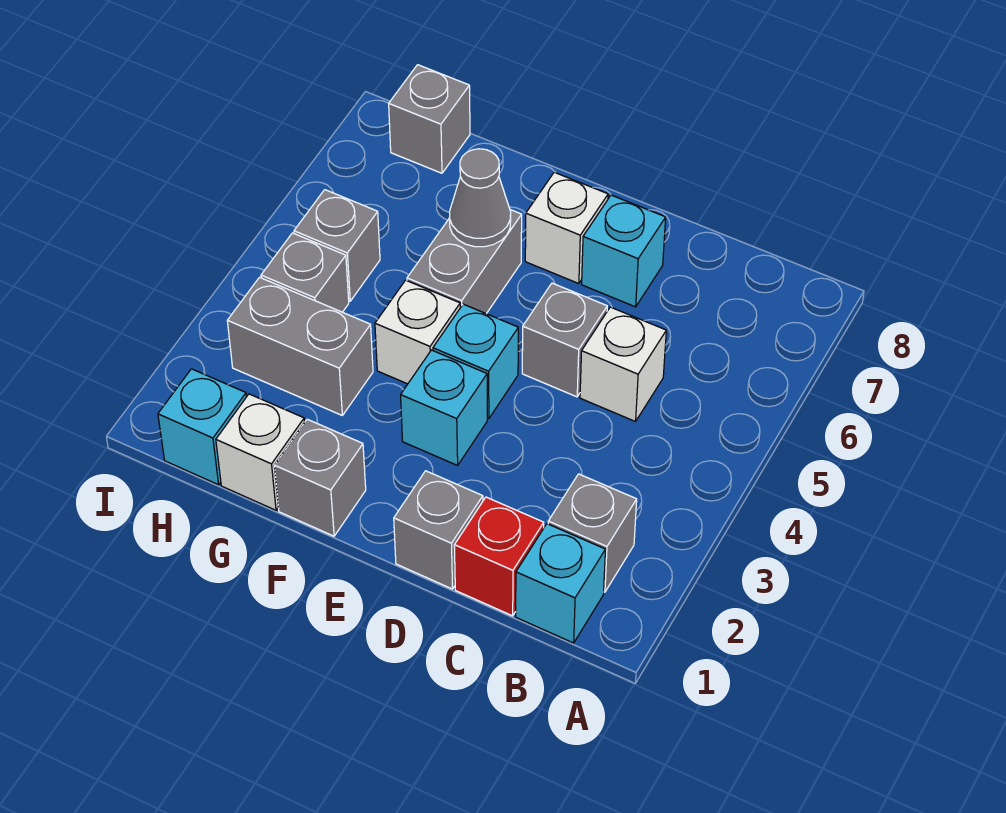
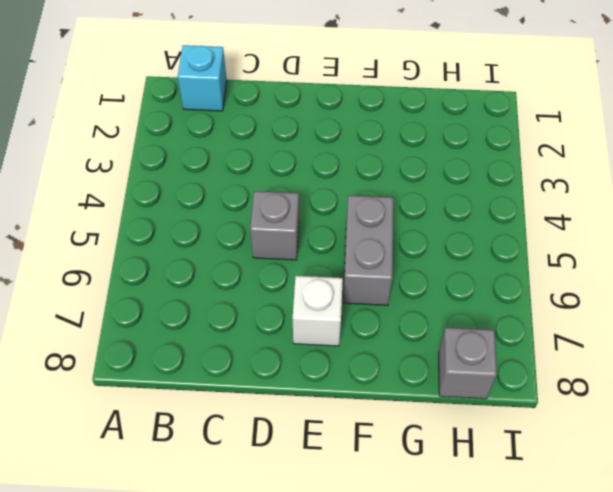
none -> grey brick B2 level 1
none -> red brick C1 level 1
none -> white brick C5 level 1

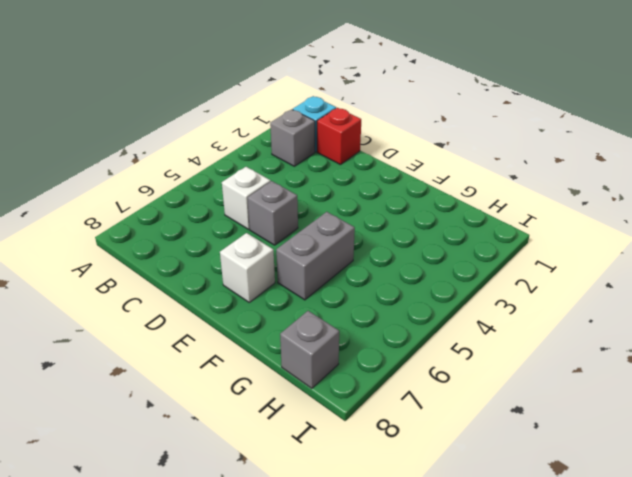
none -> grey brick D1 level 1
none -> cyan brick D7 level 1
none -> cyan brick E3 level 1

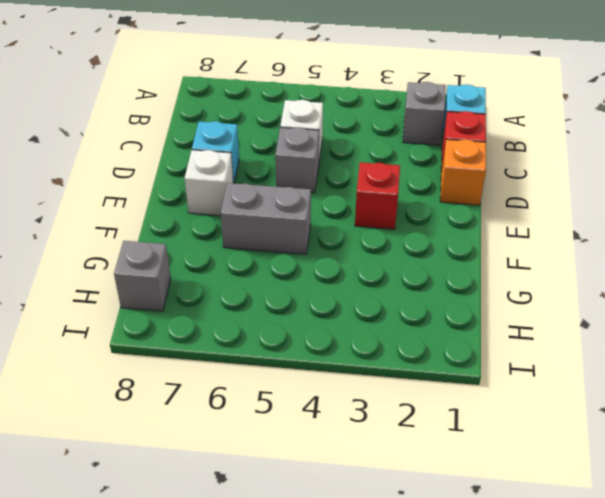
orange brick D1 level 1 -> grey brick D1 level 1
red brick E3 level 1 -> cyan brick E3 level 1
none -> cyan brick E4 level 1
none -> grey brick F1 level 1
none -> white brick F4 level 1

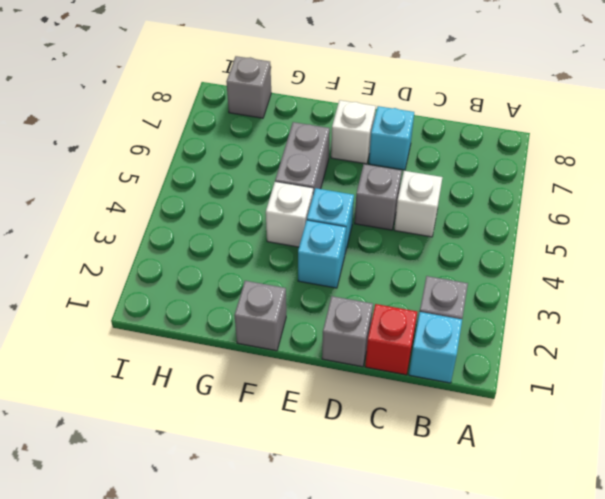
none -> white brick G1 level 1
none -> grey brick G3:H3 level 1
none -> cyan brick H1 level 1

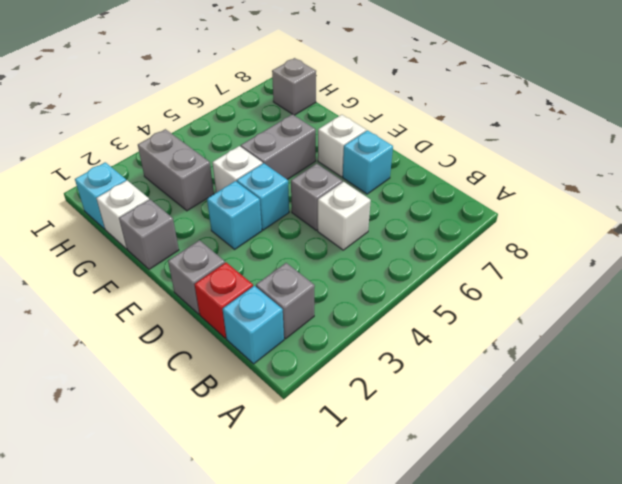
none -> grey brick H4 level 1
none -> grey brick H5 level 1
none -> grey cone F6 level 2

